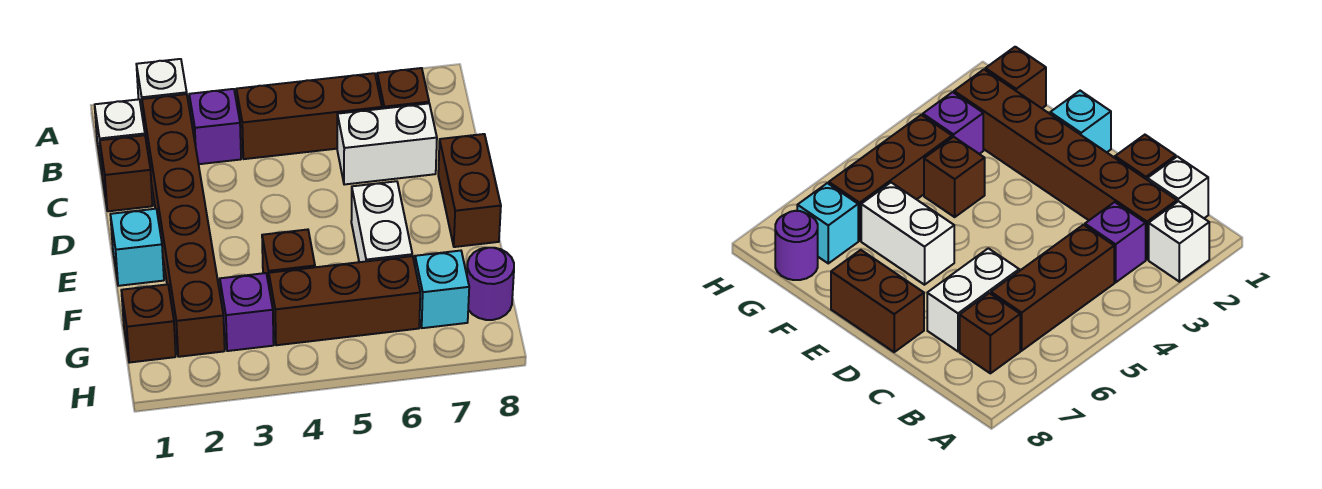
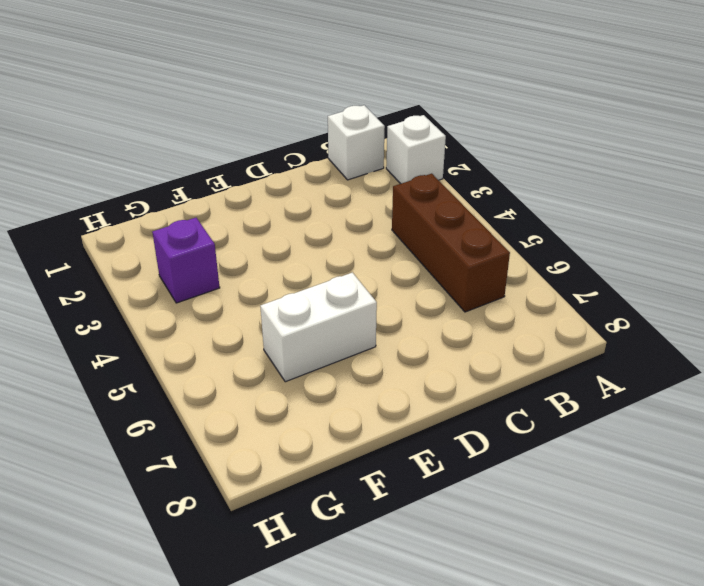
none -> brown brick B2:G2 level 1
none -> purple brick B3 level 1
none -> brown brick B7 level 1

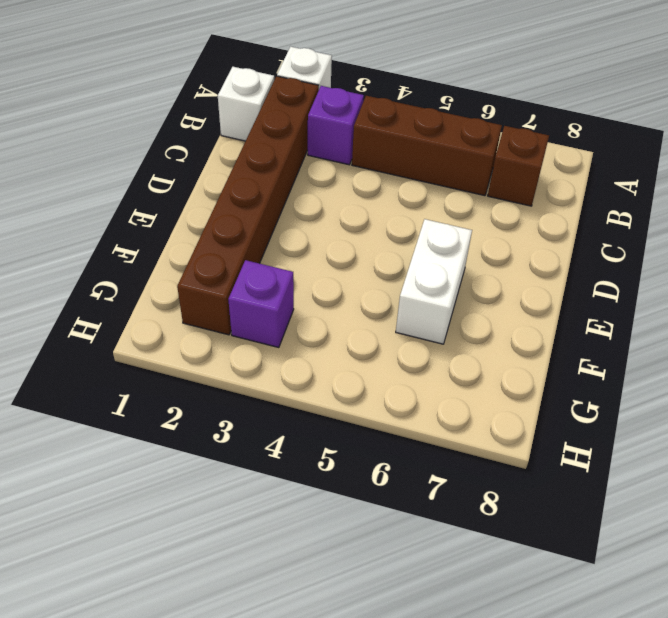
none -> brown brick C1 level 1
none -> white brick C6:C7 level 1
none -> brown brick D8:E8 level 1

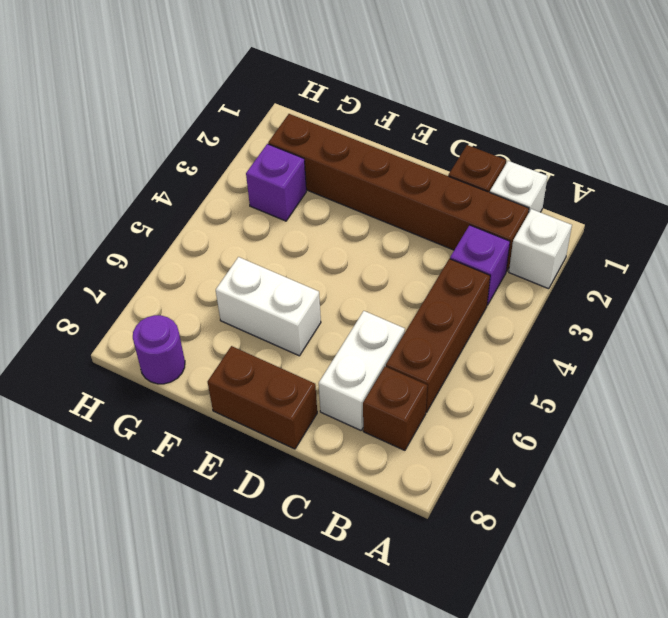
none -> cyan brick E1 level 1
none -> brown brick F4 level 1
none -> brown brick G1 level 1

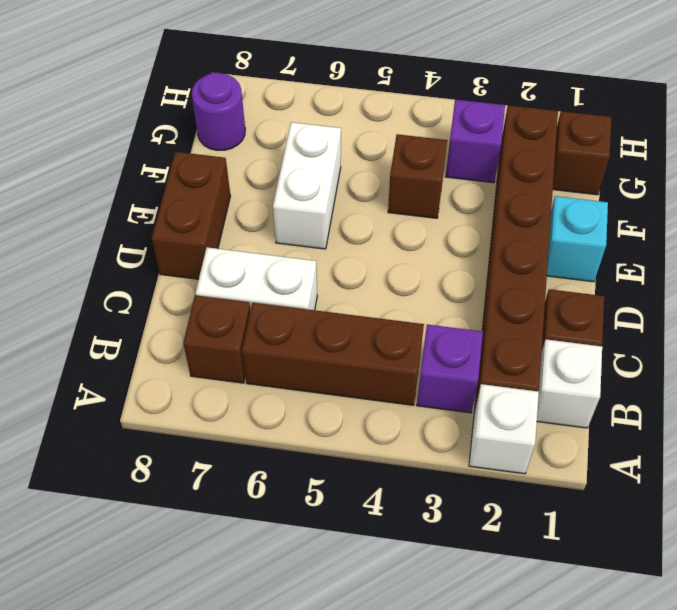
none -> brown brick G4:G6 level 1
none -> cyan brick G7 level 1

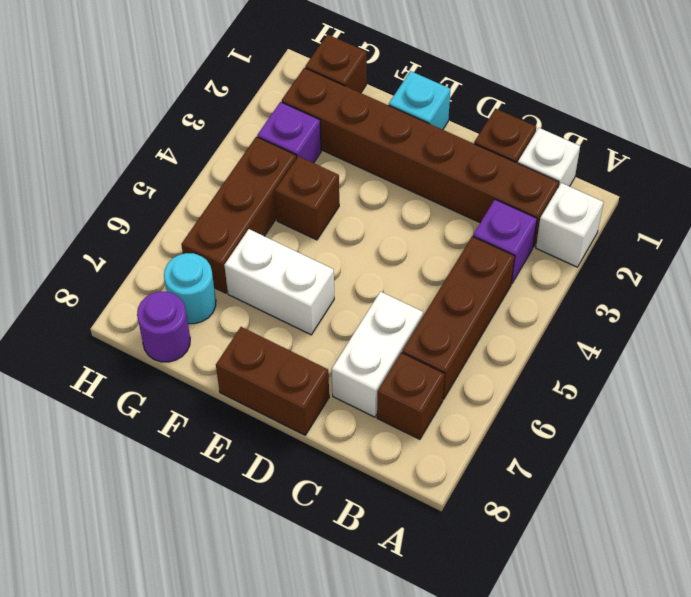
cyan round brick G7 level 1 -> cyan brick G7 level 1

